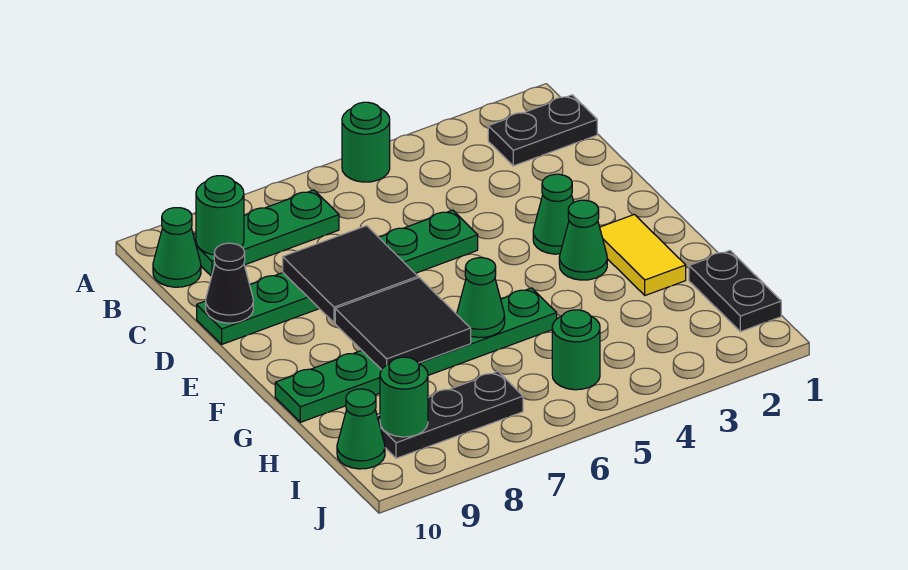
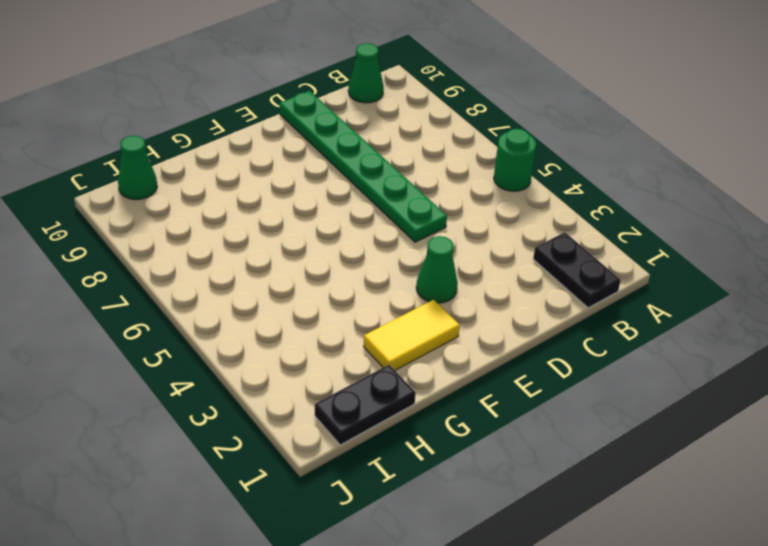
none -> green plate B7:B9 level 1
none -> green cone F3 level 1
none -> green plate G5:G10 level 1

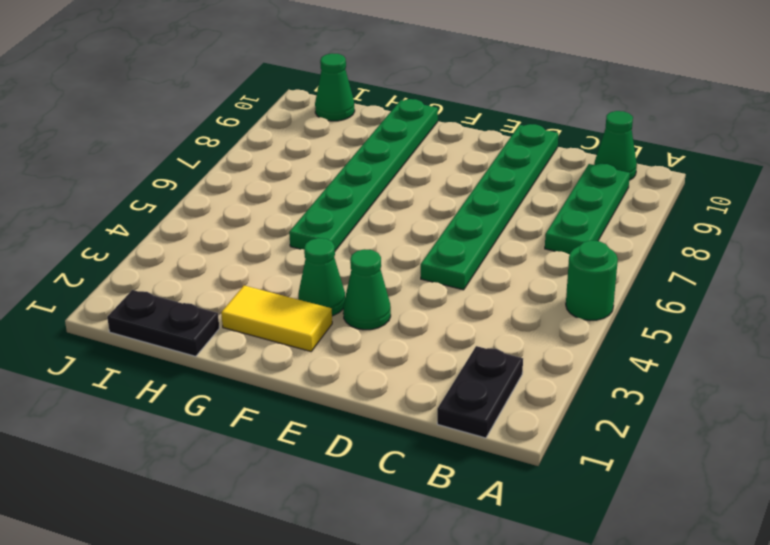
none -> green round brick I5 level 1
none -> black plate I7:I9 level 1
none -> green round brick B9 level 2

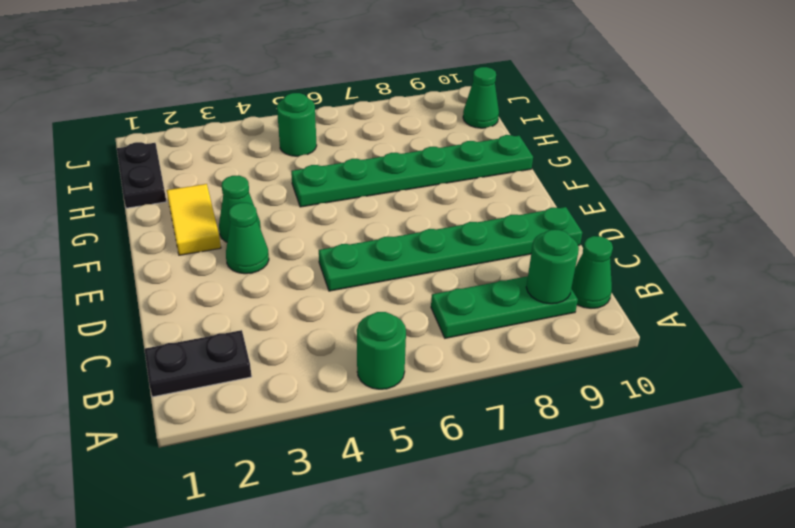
none -> black plate I7:I9 level 1
none -> black tile D7:E8 level 2
none -> black cone D10 level 2

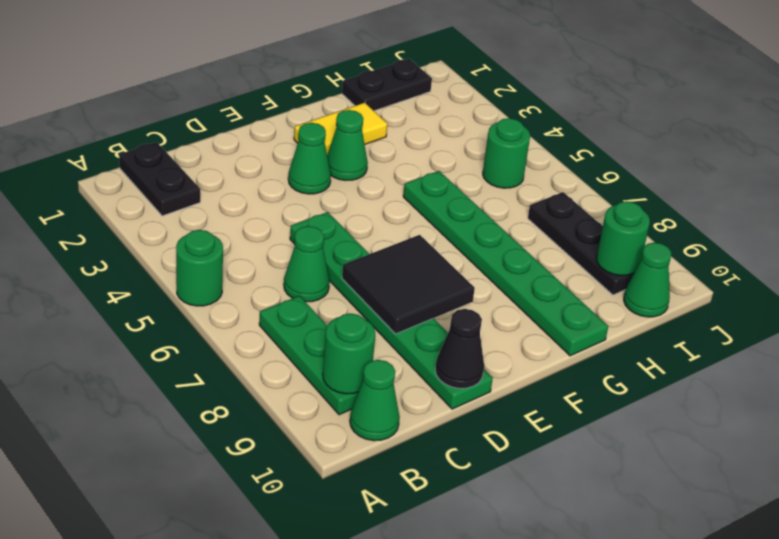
green cone C6 level 1 -> green cone G6 level 2
none -> black tile F7:G8 level 2

